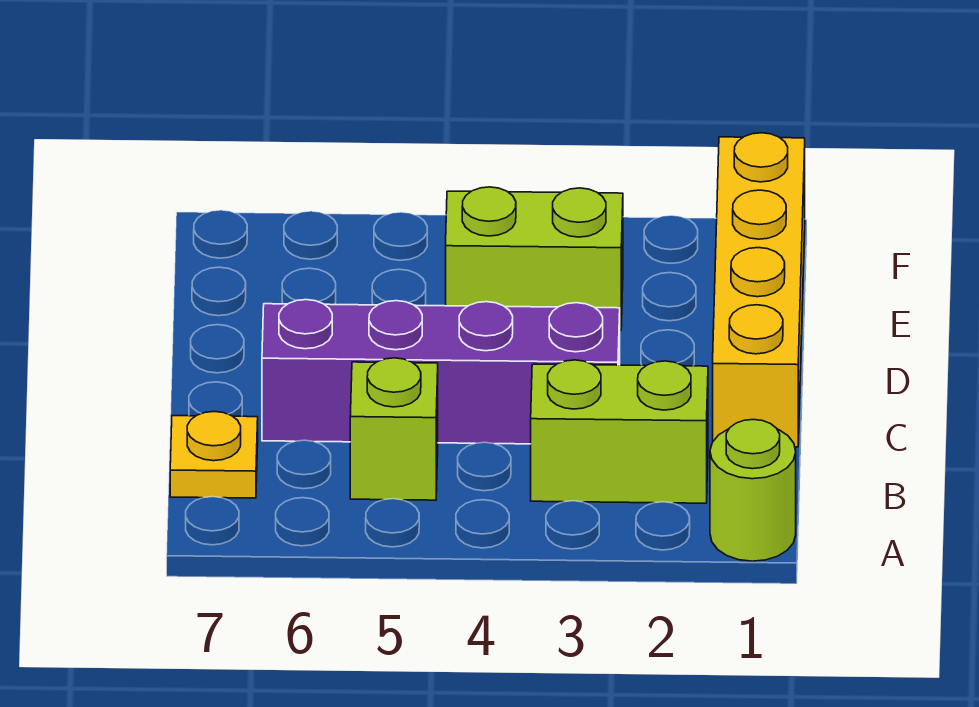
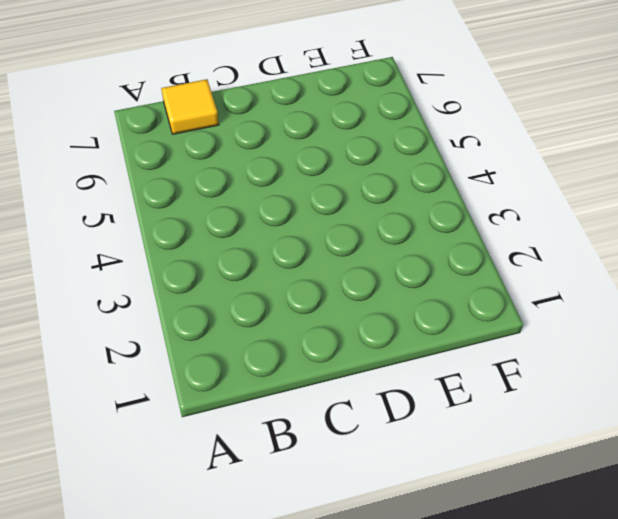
yellow tile B7 level 1 -> yellow plate B7 level 1
none -> lime round brick A1 level 1
none -> lime brick B2:B3 level 1

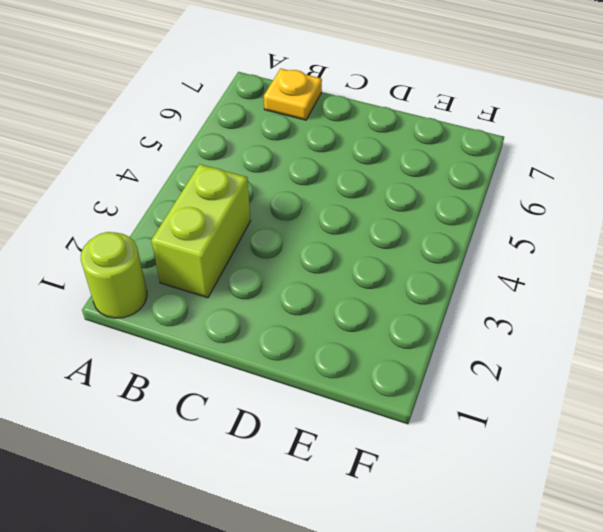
none -> lime brick B5 level 1
none -> yellow brick C1:F1 level 1

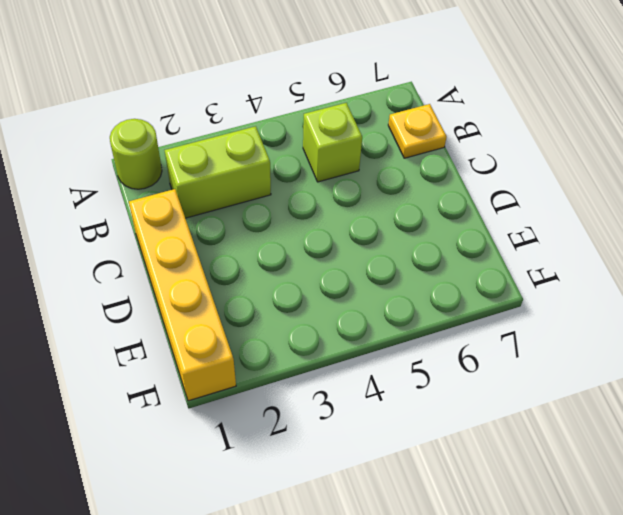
none -> purple brick C3:C6 level 1
none -> lime brick E3:E4 level 1

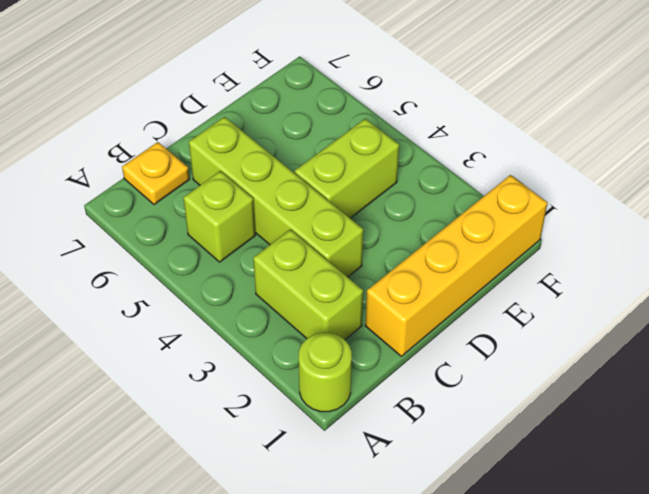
lime brick C3:C6 level 1 -> purple brick C3:C6 level 1
lime brick D4:E4 level 1 -> lime brick E3:E4 level 1

